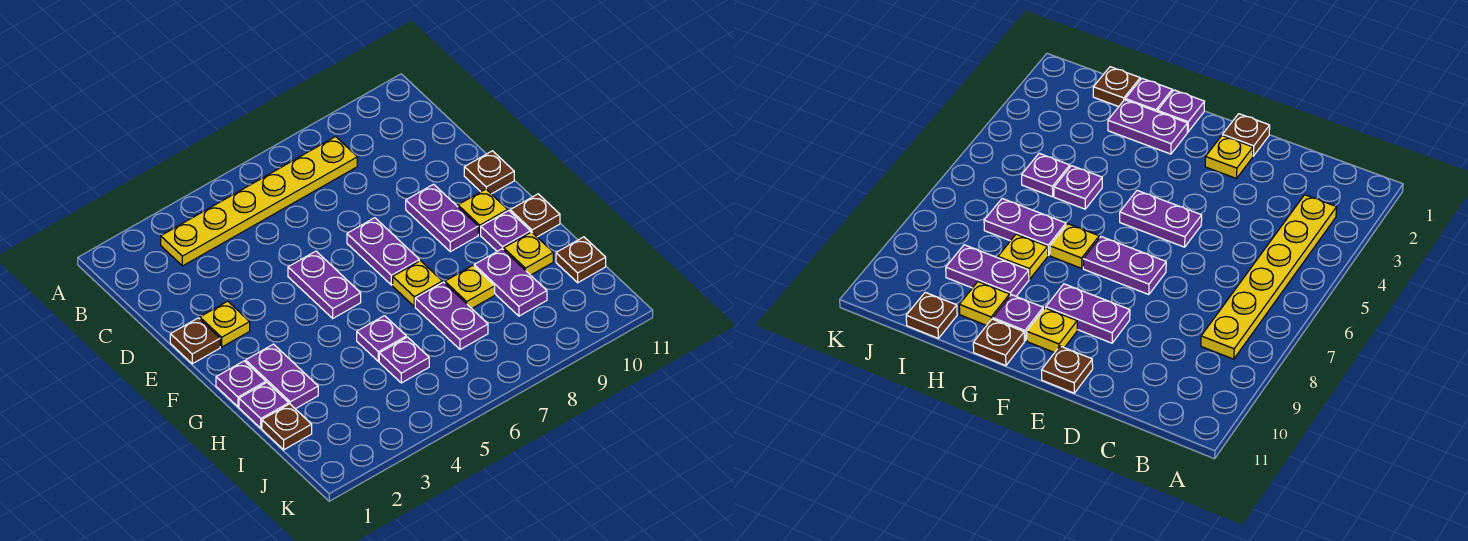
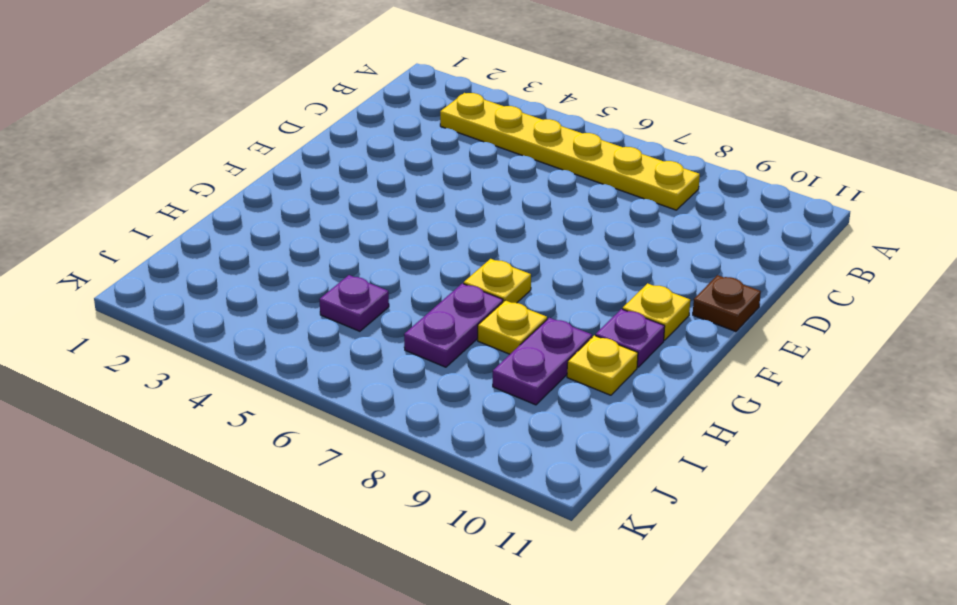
none -> brown plate E1 level 1
none -> yellow plate E2 level 1
none -> purple plate E5:F5 level 1

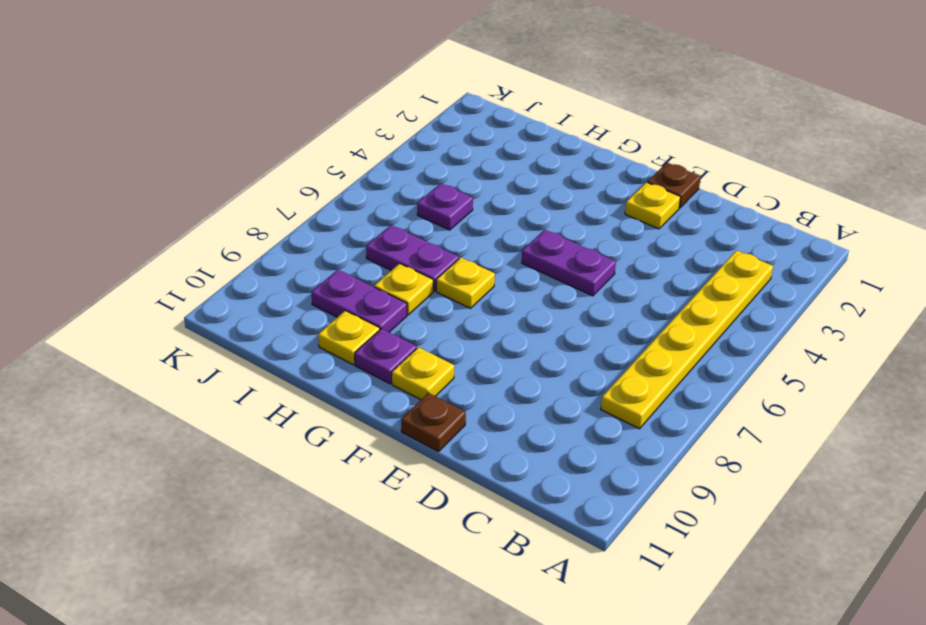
none -> purple plate E7:F7 level 1
none -> purple plate E9:F9 level 1
none -> purple plate G1 level 1

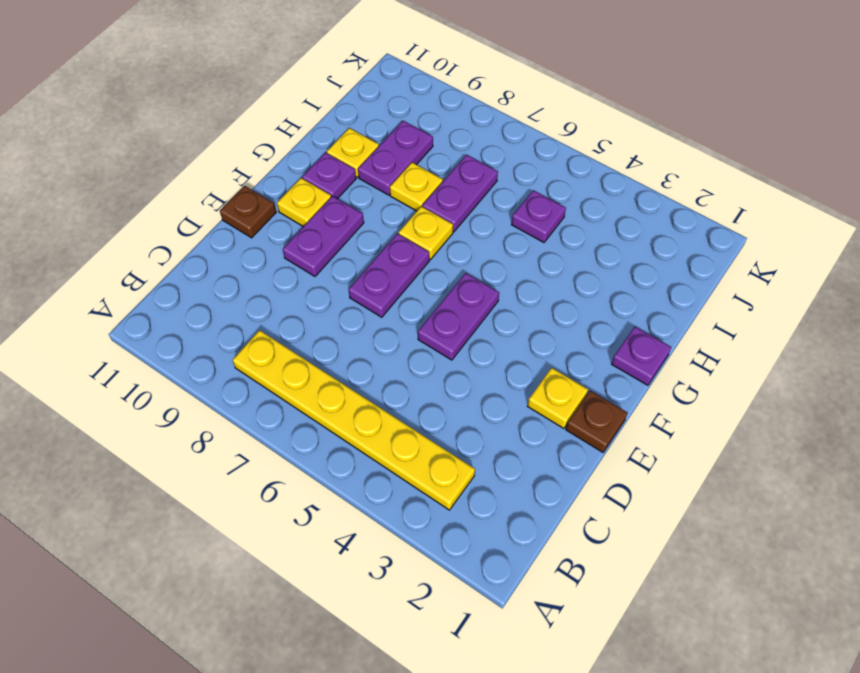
none -> purple plate G2:H2 level 1
none -> brown plate G11 level 1
none -> purple plate H1 level 1

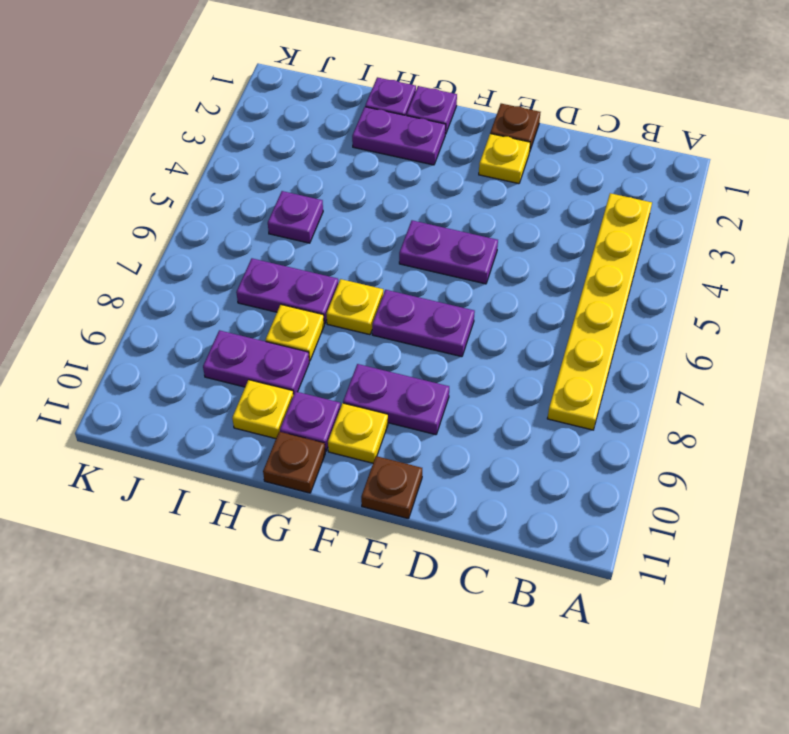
none -> purple plate H5 level 1
none -> brown plate I1 level 1
none -> brown plate I11 level 1

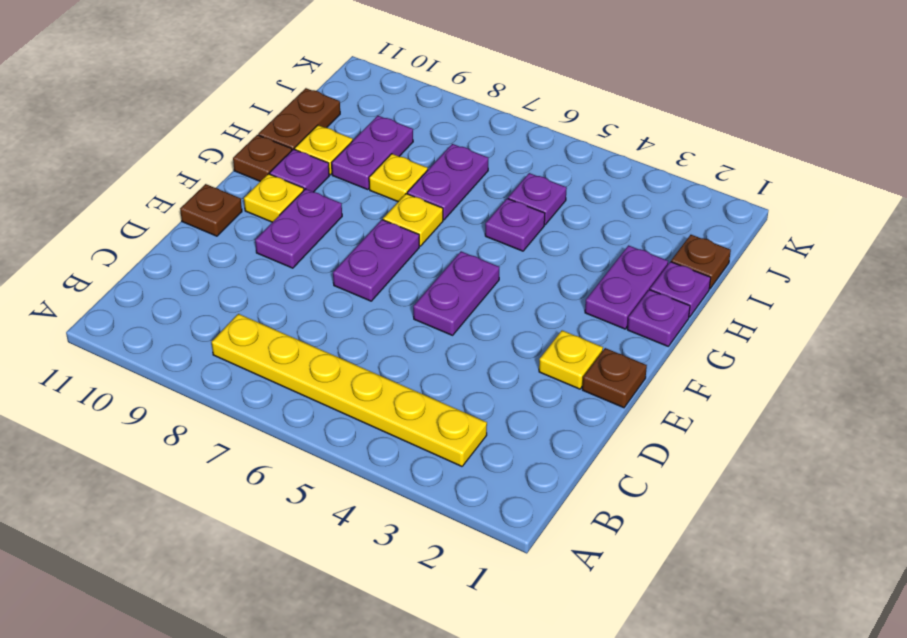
brown plate H11:I11 level 1 -> brown plate I11 level 1

